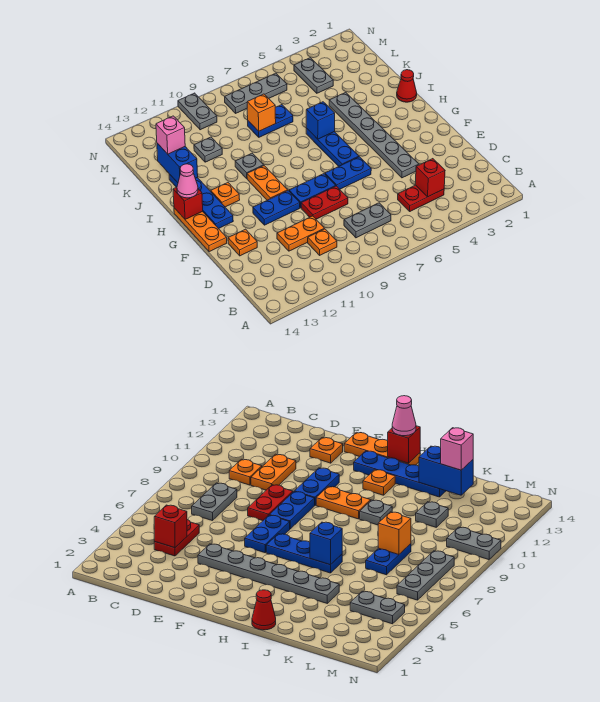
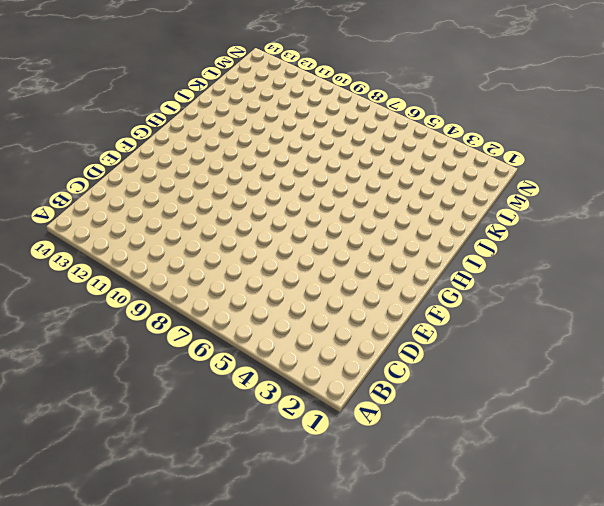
none -> red plate C4:C5 level 1
none -> grey plate C7:C8 level 1
none -> orange plate C10 level 1

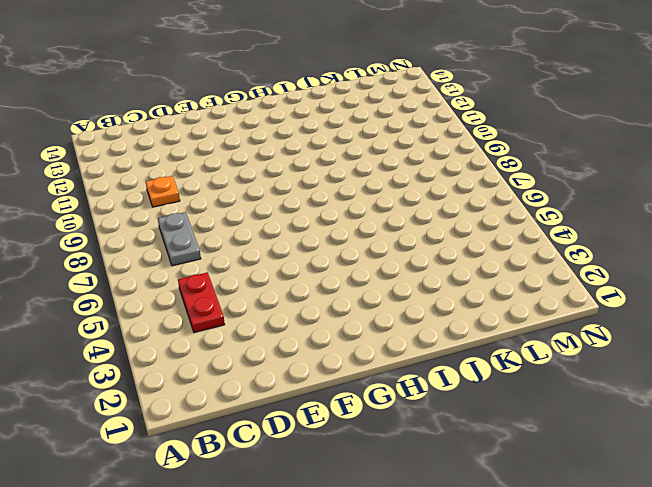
none -> orange plate D10:D11 level 1
none -> grey plate E4:J4 level 1
none -> red plate E8:E9 level 1

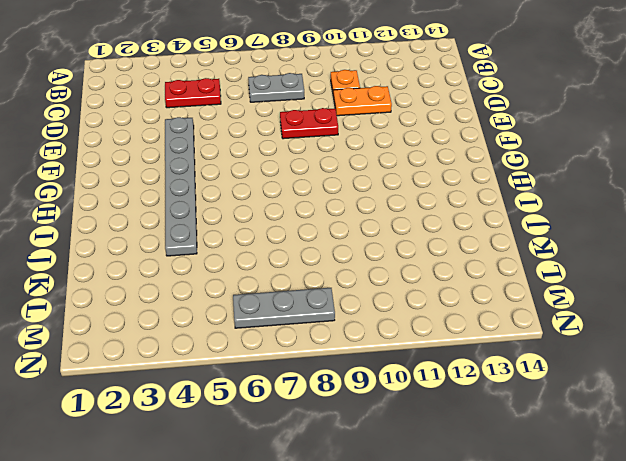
none -> orange plate E13 level 1
none -> blue plate F6:F7 level 1
none -> blue plate F8:F9 level 1

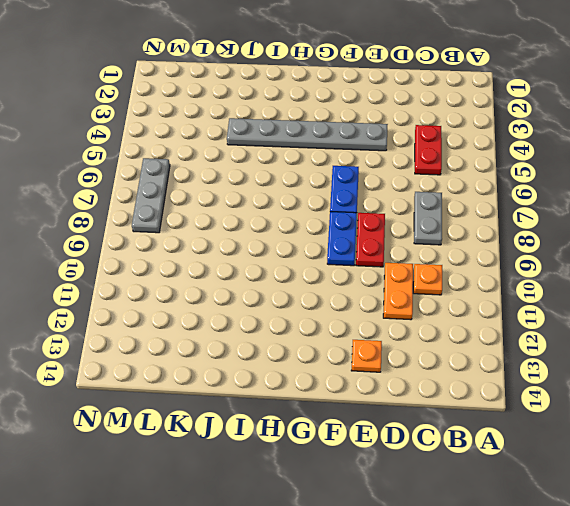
none -> blue plate F10:F11 level 1
none -> orange plate F14:H14 level 1
none -> blue plate G6:I6 level 1

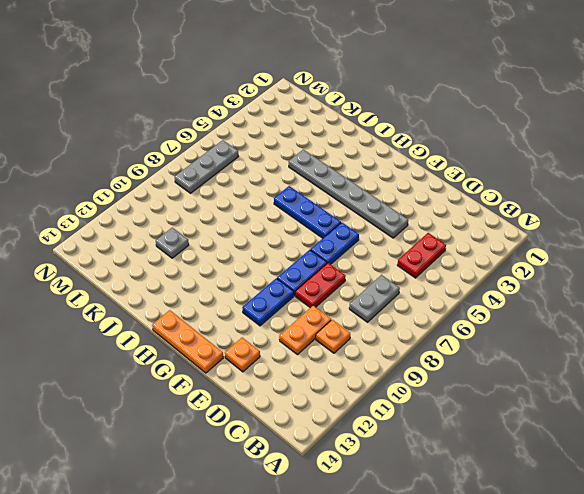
none -> orange plate G10:H10 level 1
none -> blue plate G13:J13 level 1
none -> orange plate H12 level 1

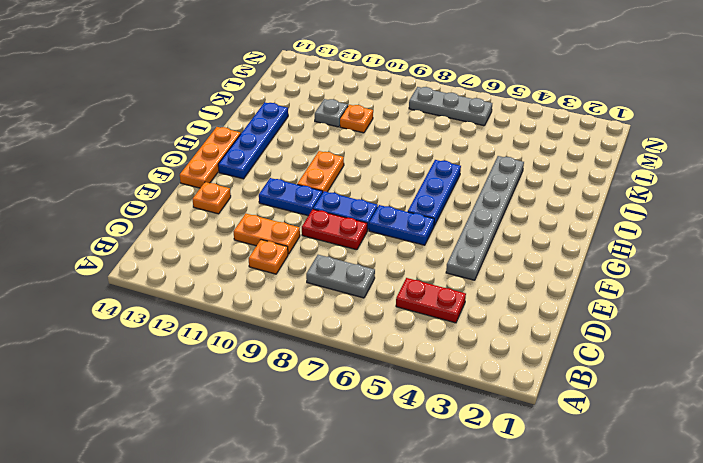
orange plate K10 level 1 -> orange plate H12 level 1
none -> red cone I1 level 1
none -> grey plate I10 level 1
none -> blue plate K7:K8 level 1

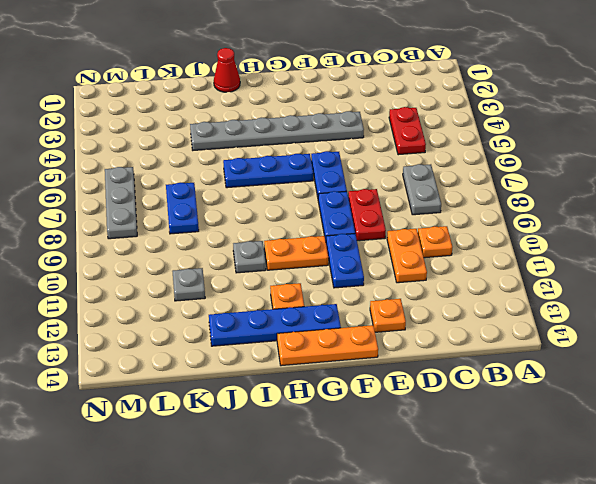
none -> grey plate L4:M4 level 1
none -> grey plate M10:N10 level 1
none -> red brick C4 level 2

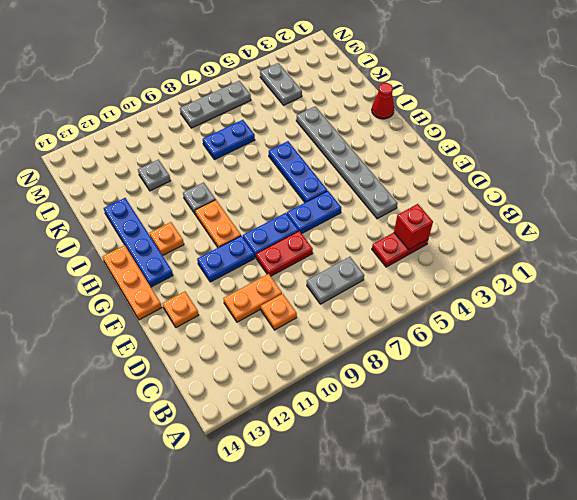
none -> grey plate M10:N10 level 1
none -> red brick H14 level 2
none -> blue brick I6 level 2

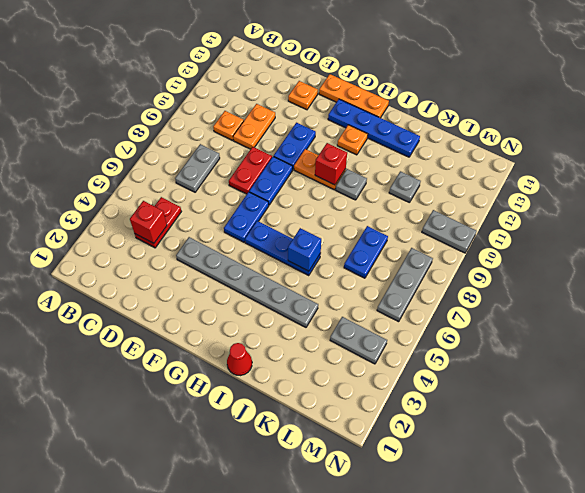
red brick H10 level 2 -> red brick H14 level 2
none -> blue brick J13:K13 level 2
none -> orange brick K8 level 2
none -> pink cone H14 level 3

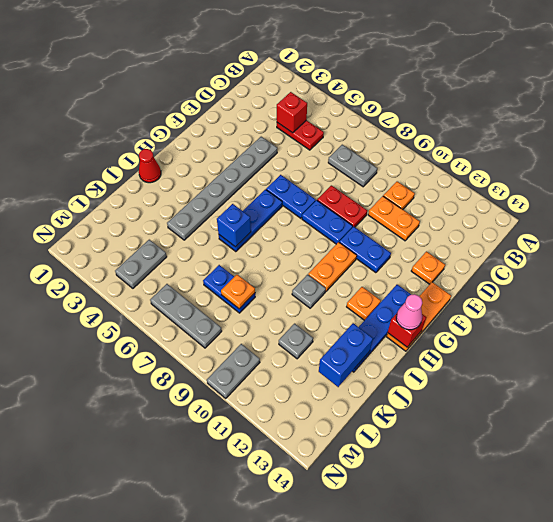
orange plate K8 level 2 -> orange brick K8 level 2
none -> pink brick K13 level 3

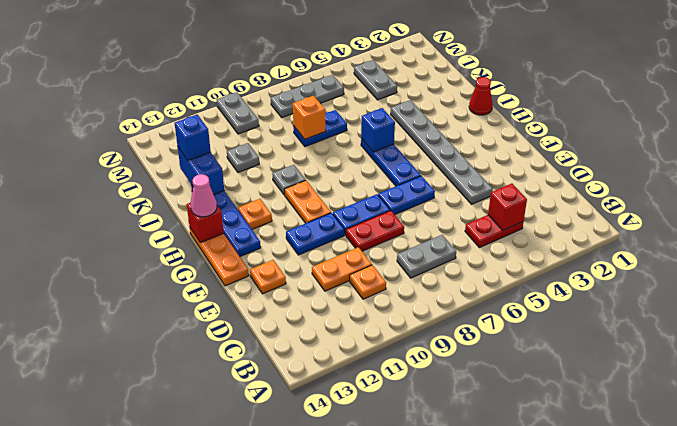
blue brick K13 level 3 -> pink brick K13 level 3

